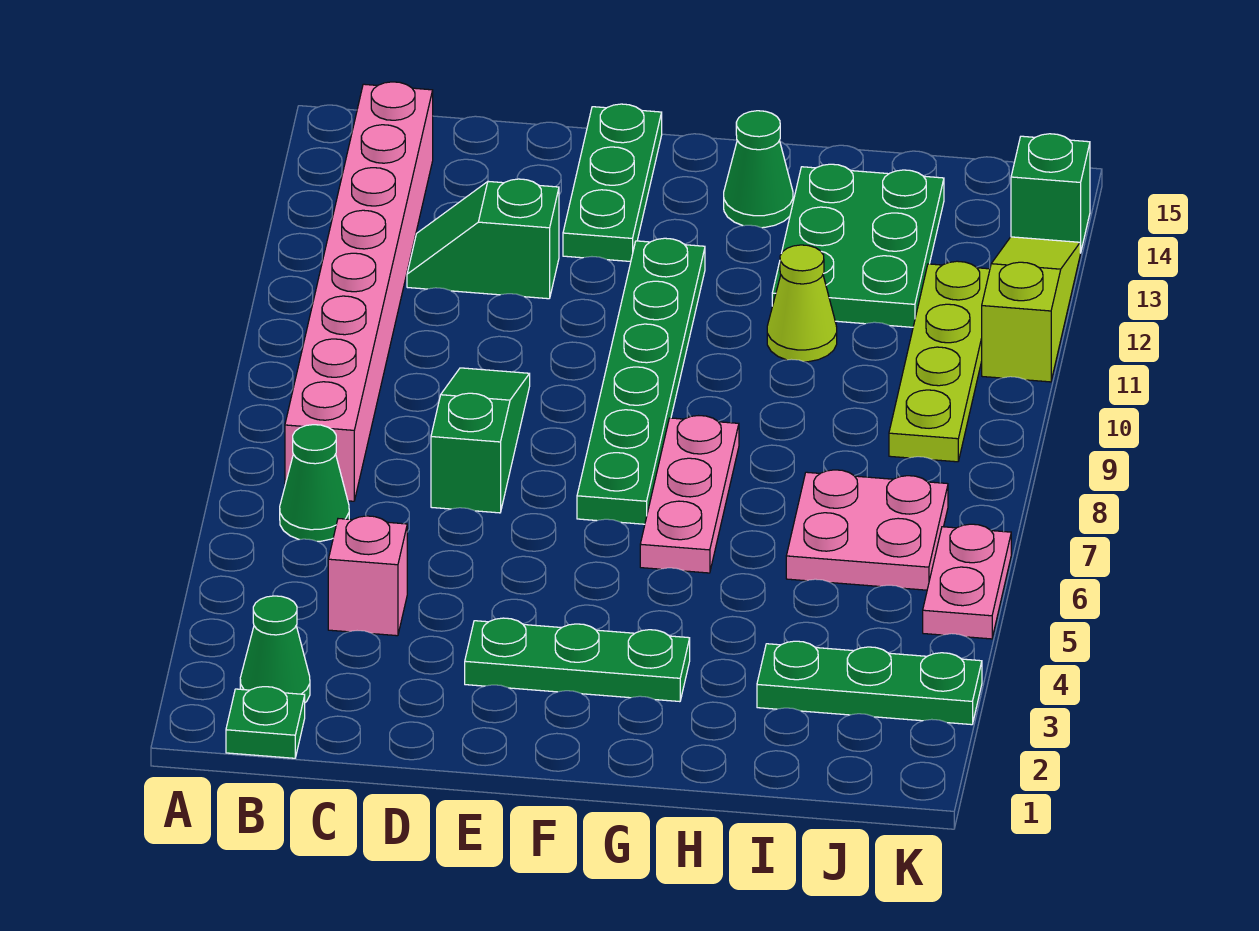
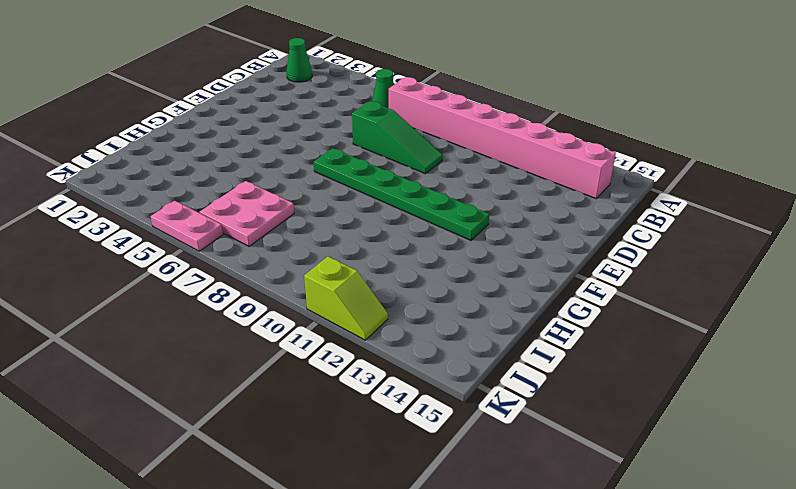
lime slope K11:K12 level 1 top 11 -> lime slope K11:K13 level 1 top 11
none -> green plate B1 level 1
none -> pink brick C4 level 1
none -> green slope C12:D12 level 1 top D

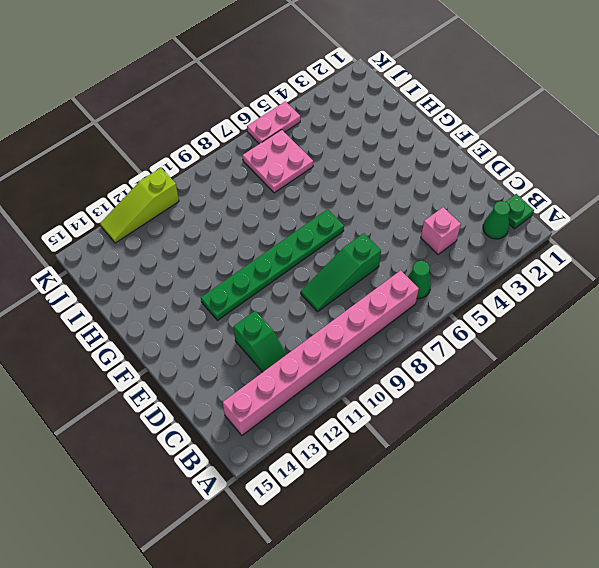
none -> green plate E3:G3 level 1
none -> green plate E13:E15 level 1
none -> pink plate G6:G8 level 1

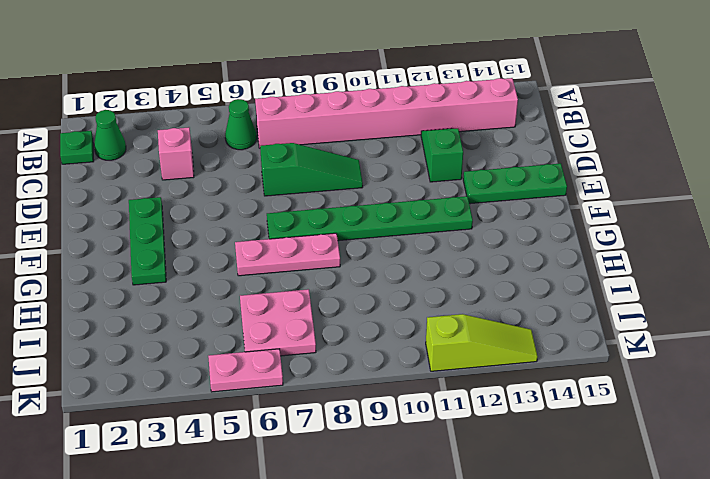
none -> green cone G14 level 1
none -> lime cone H11 level 1
none -> green plate H12:I14 level 1

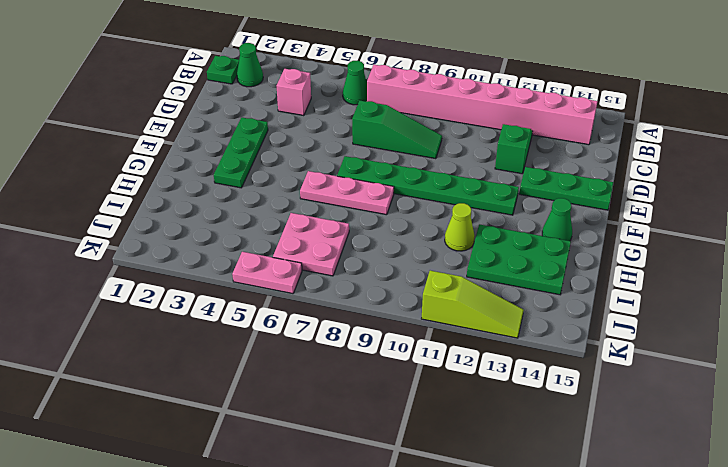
none -> green plate I3:K3 level 1
none -> lime plate J9:J12 level 1
none -> green brick K14 level 1

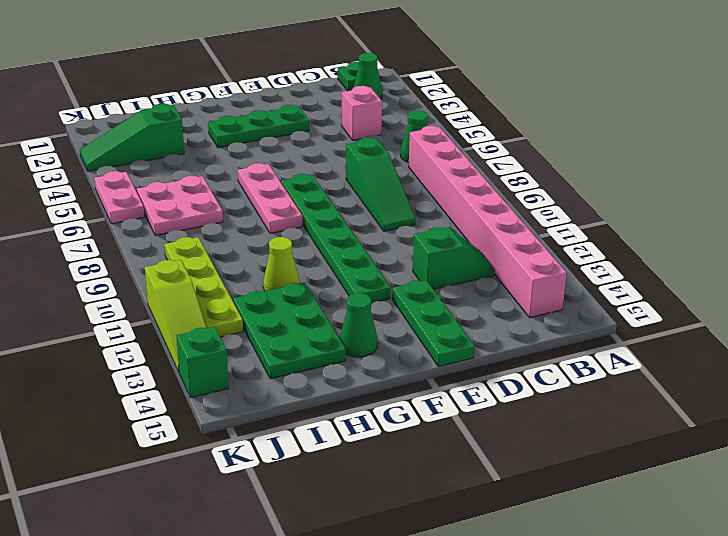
green slope I3:K3 level 1 top I -> green plate I3:K3 level 1

